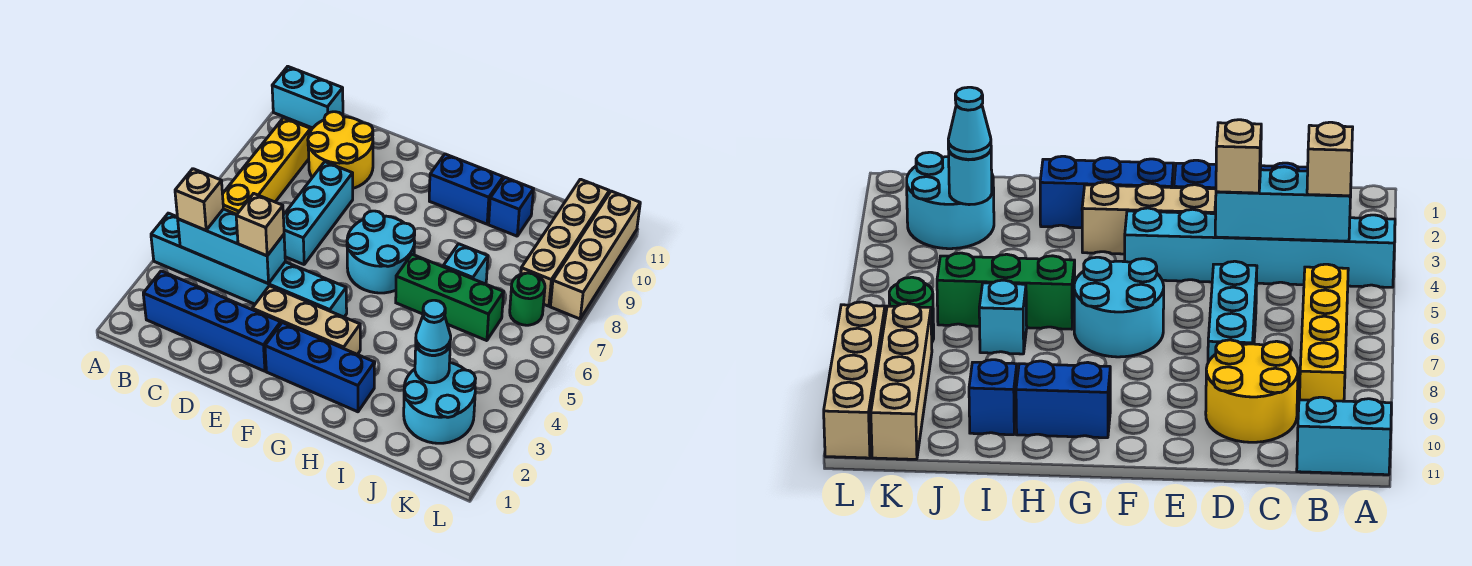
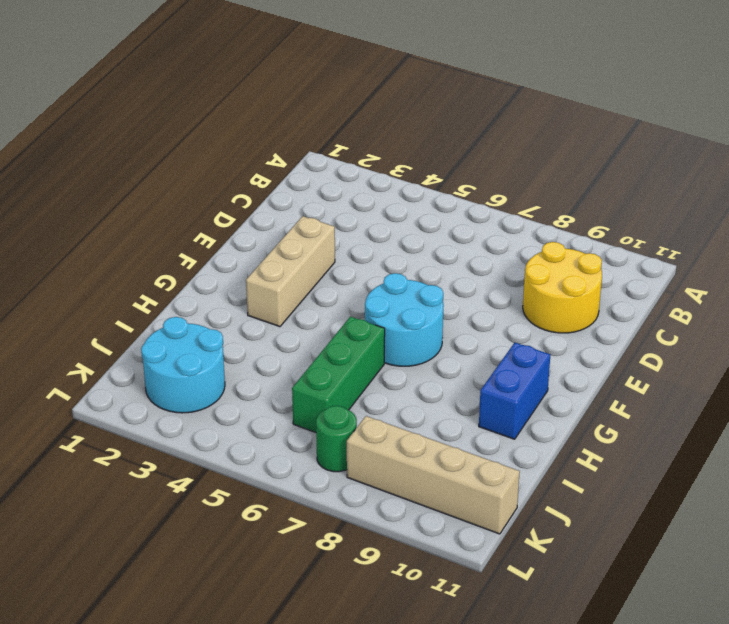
none -> cyan brick A4:F4 level 1
none -> cyan brick A11:B11 level 1
none -> blue brick B2:E2 level 1

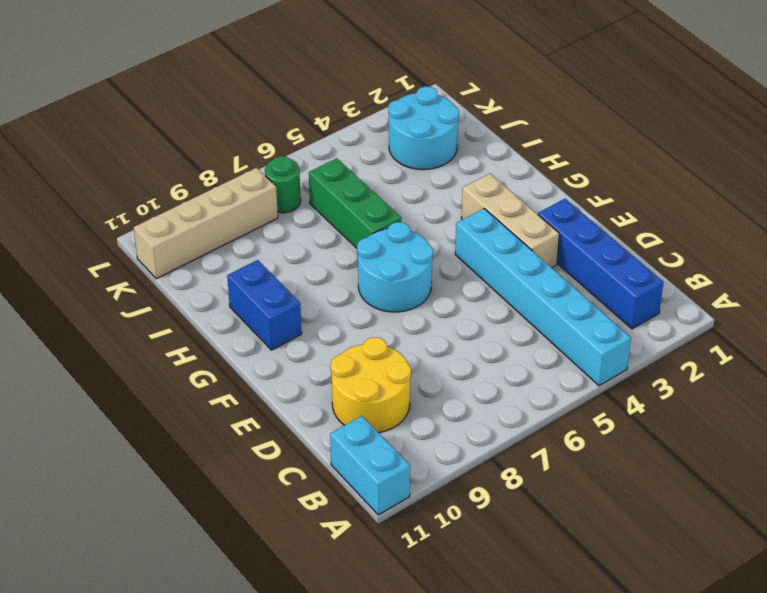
none -> yellow brick B6:B9 level 1
none -> cyan brick D6:D8 level 1
none -> blue brick F2:H2 level 1

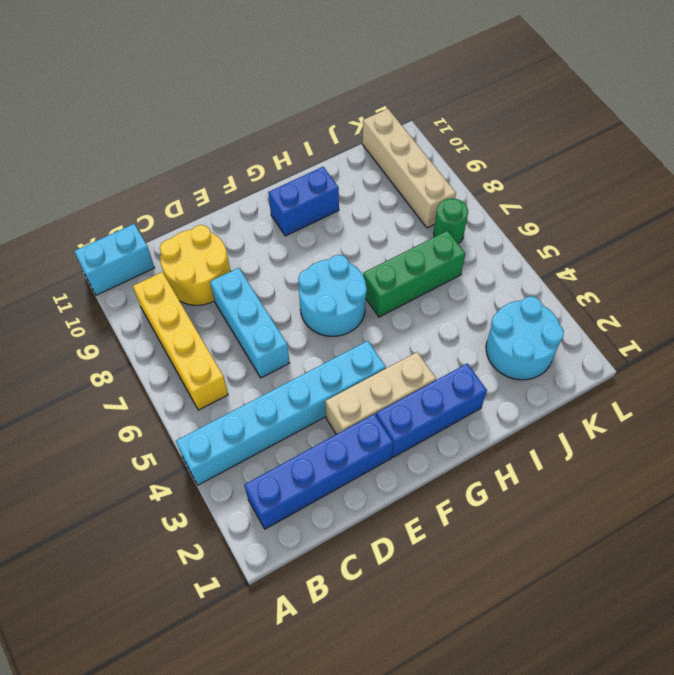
none -> cyan brick I7 level 1
none -> blue brick I10 level 1
none -> tan brick L8:L11 level 1

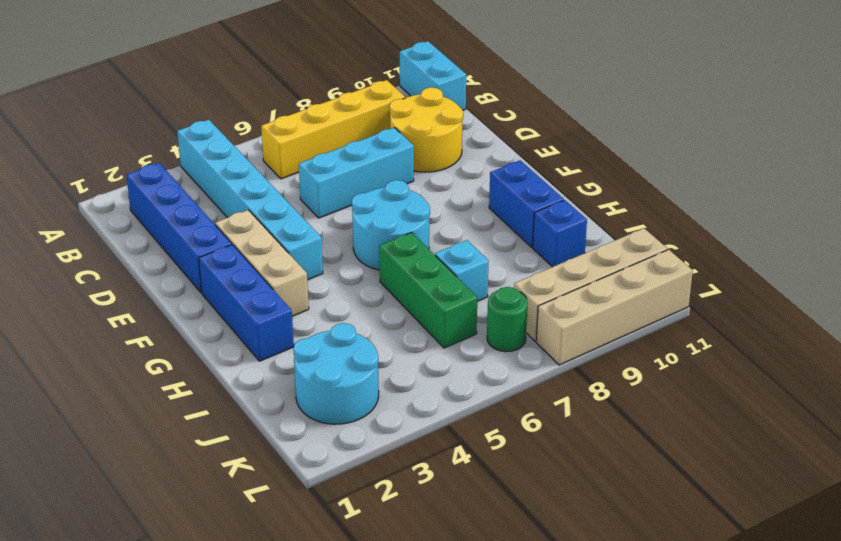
none -> cyan brick B4:D4 level 2
none -> cyan round brick J3 level 2
none -> tan brick B4 level 3

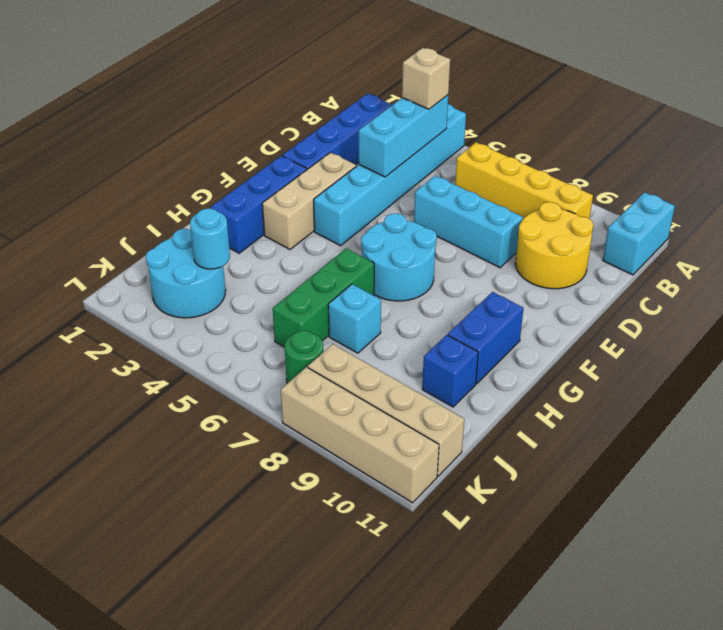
none -> tan brick D4 level 3
none -> cyan cone J3 level 3

